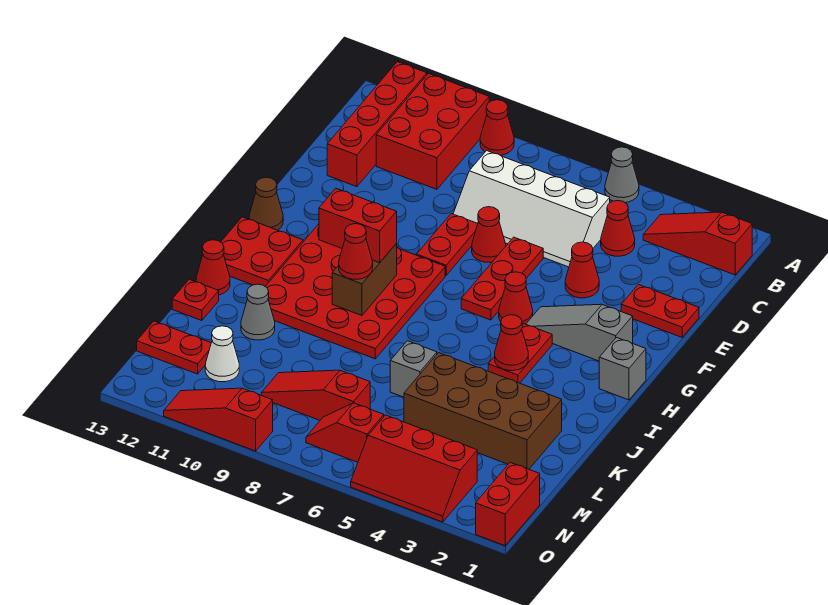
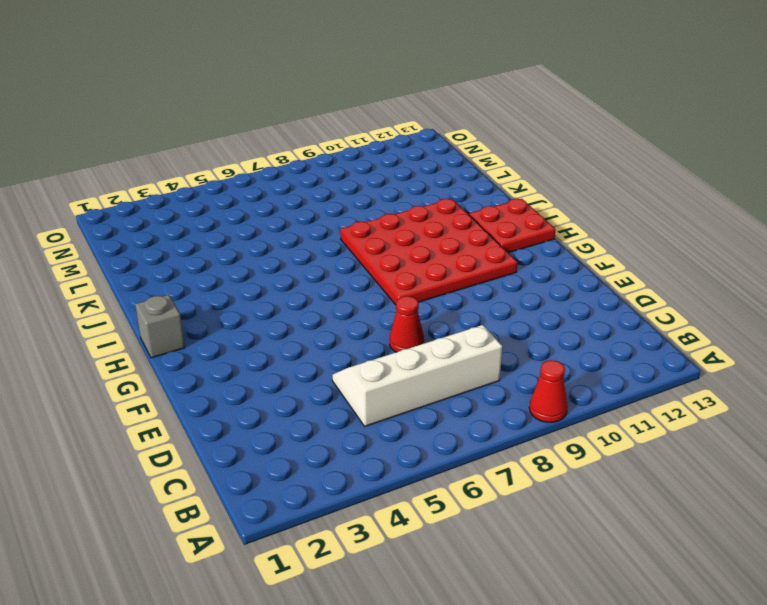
none -> grey cone A5 level 1
none -> red brick A10:C11 level 1
none -> red brick A12:D12 level 1
none -> red slope B1:B3 level 1 top 1

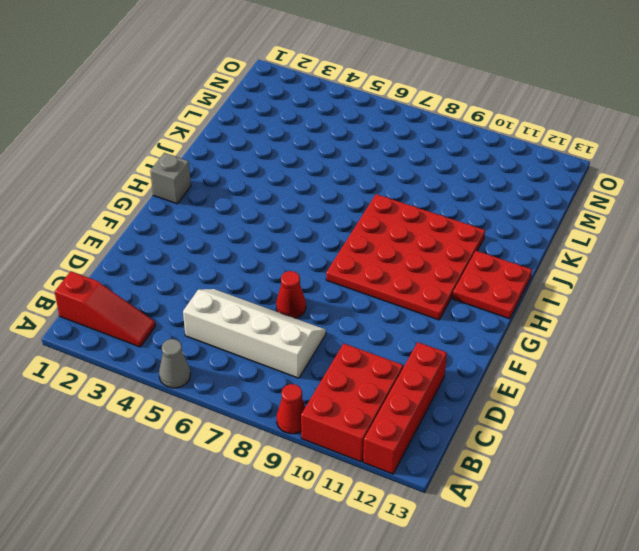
none -> red cone C4 level 1
none -> red plate E1:E2 level 1
none -> red cone E4 level 1
none -> red plate E6:G6 level 1

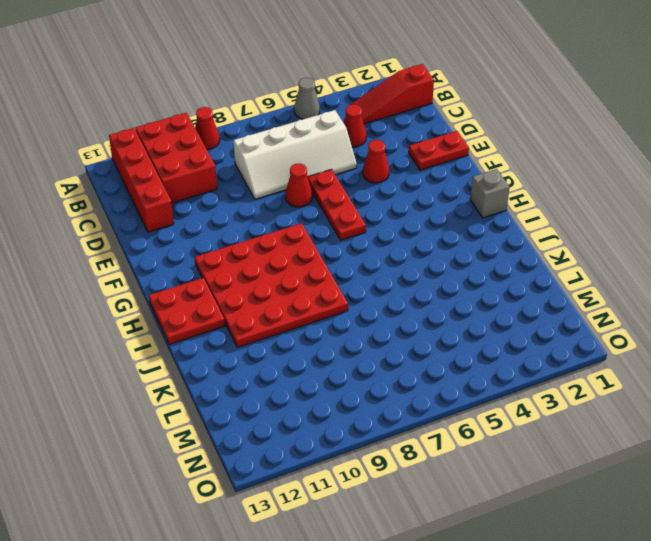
none -> red plate E8:F8 level 1
none -> grey slope G2:G4 level 1 top 2
none -> red cone G5 level 1
none -> brown cone G13 level 1

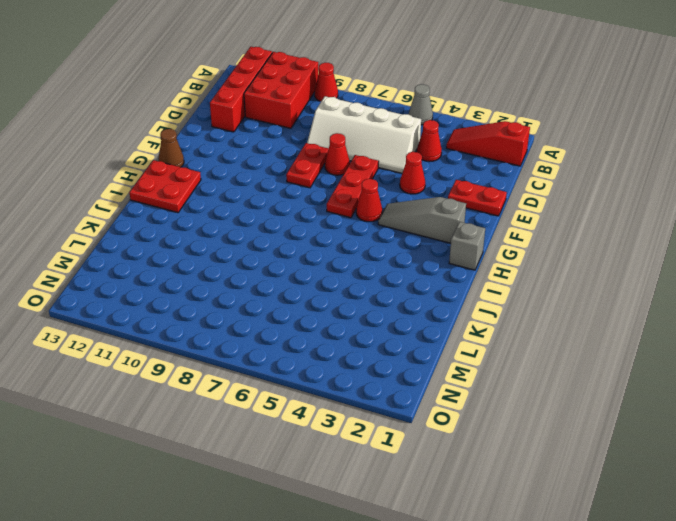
none -> red plate G8:J11 level 1
none -> red plate H4:I4 level 1
none -> red cone J13 level 1
none -> brown brick K2:L5 level 1

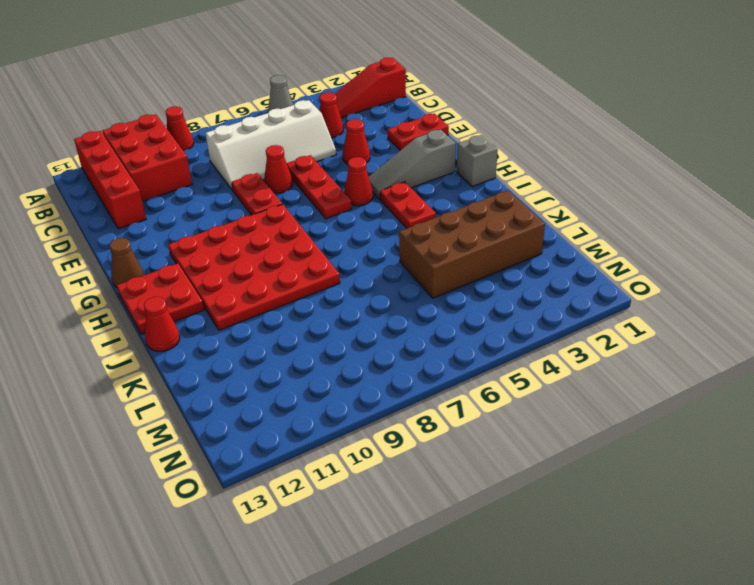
none -> grey brick K6 level 1
none -> grey cone K11 level 1
none -> red plate K13 level 1
none -> red slope M7:M9 level 1 top 7

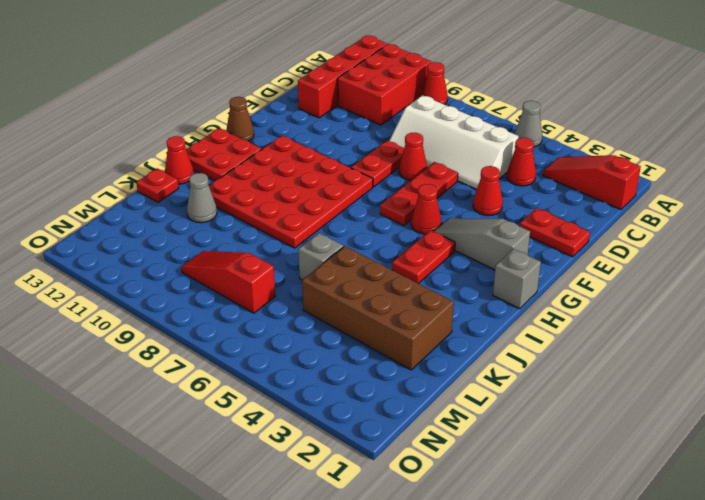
none -> white cone M11 level 1
none -> red plate M12:M13 level 1
none -> red brick N1:O1 level 1
none -> red slope N3:O5 level 1 top N

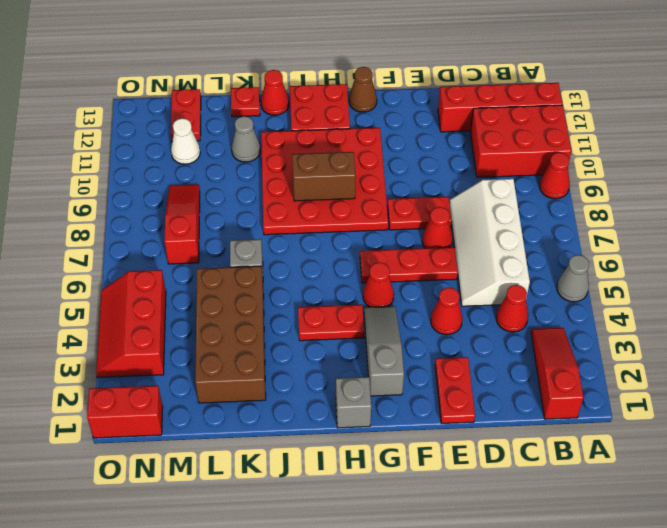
none -> red slope N6:N7 level 1 top 6
none -> red slope O9:O11 level 1 top 9
none -> red cone I4 level 2
none -> red brick H9:H10 level 3

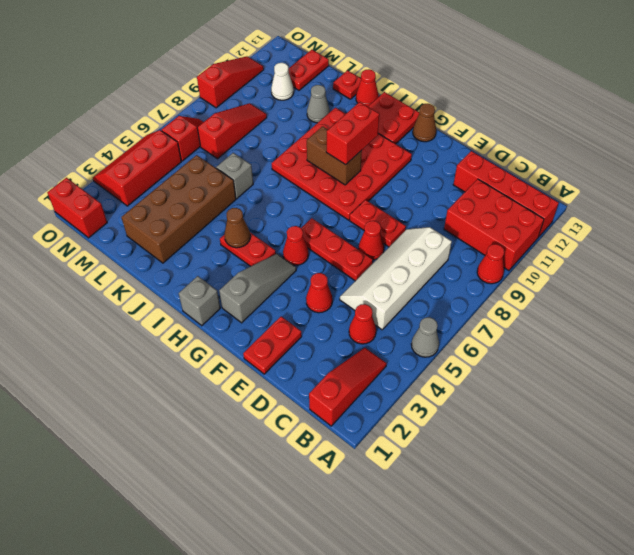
brown cone I4 level 2 -> red cone I4 level 2
none -> red cone I9 level 3

